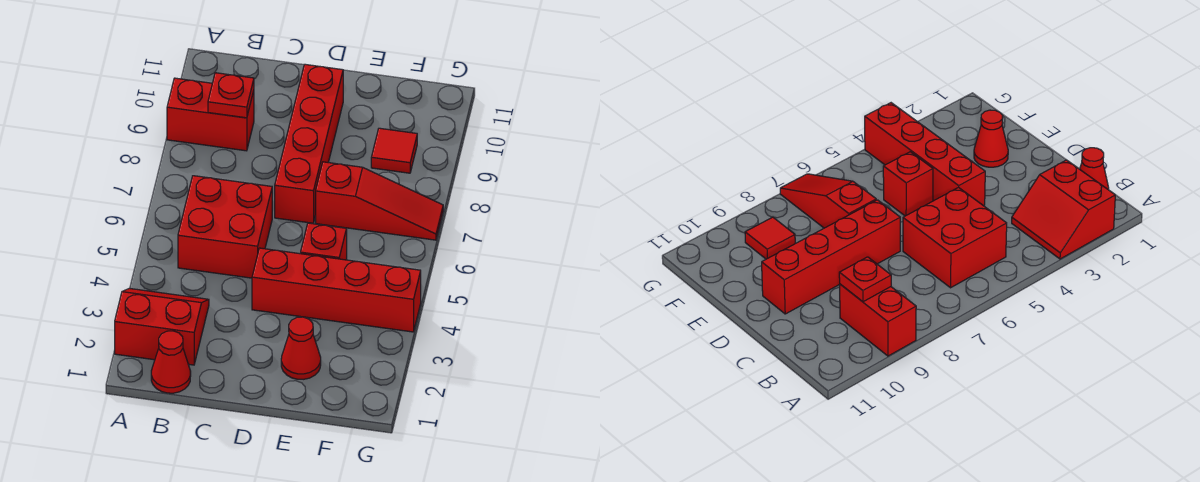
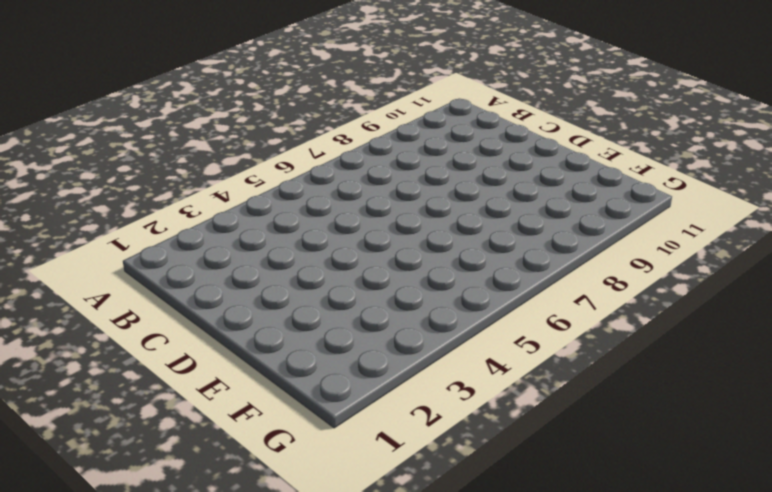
none -> red slope A2:B3 level 1 top 2
none -> red brick A9:B9 level 1

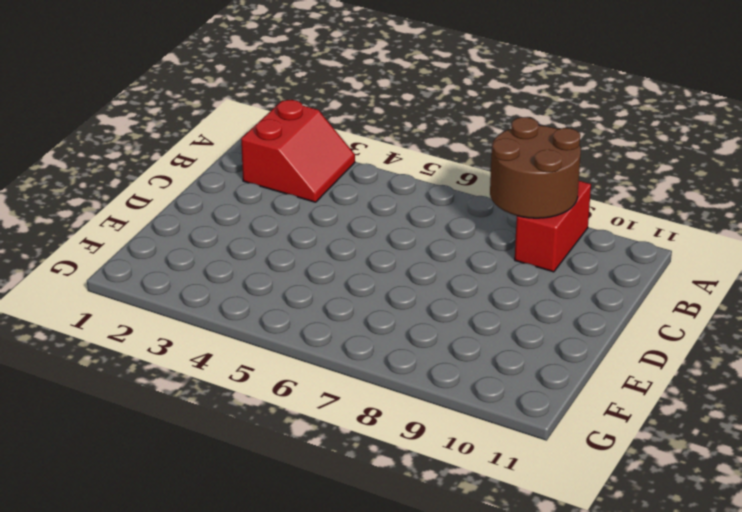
brown round brick A8:B9 level 2 -> red plate B9 level 2
none -> red cone B1 level 1
none -> red brick B5:C6 level 1

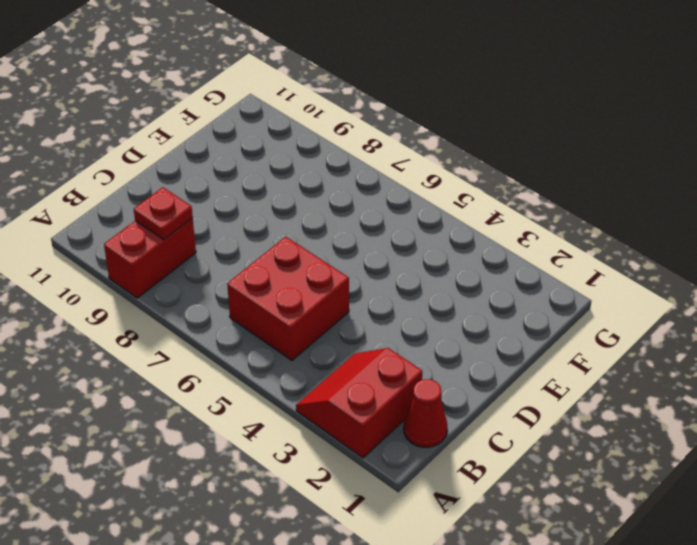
none -> red brick D4:G4 level 1
none -> red brick D7:D10 level 1

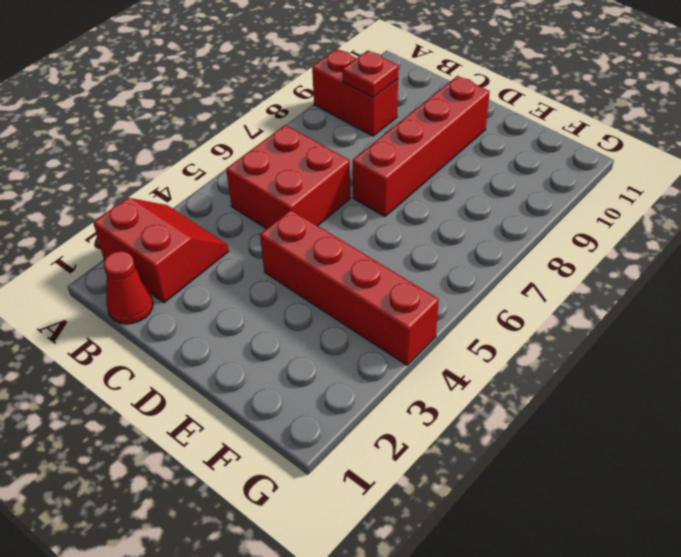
none -> red cone E2 level 1
none -> red brick E5 level 1

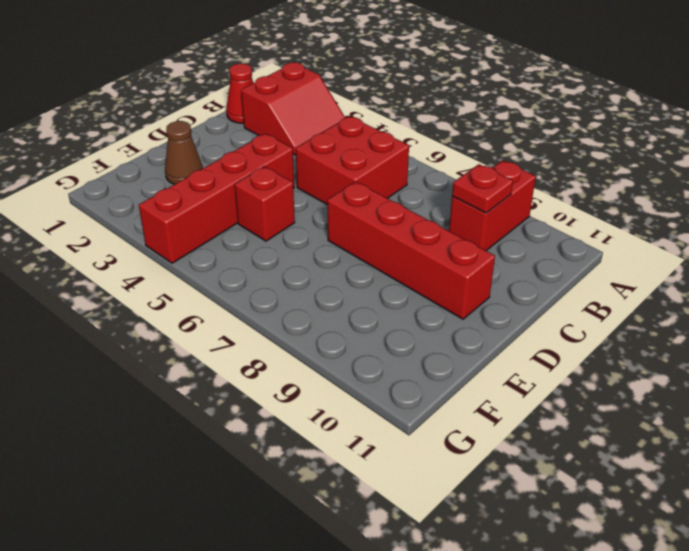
brown cone E2 level 1 -> red cone E2 level 1
none -> red slope E7:G7 level 1 top E
none -> red tile F9 level 1

